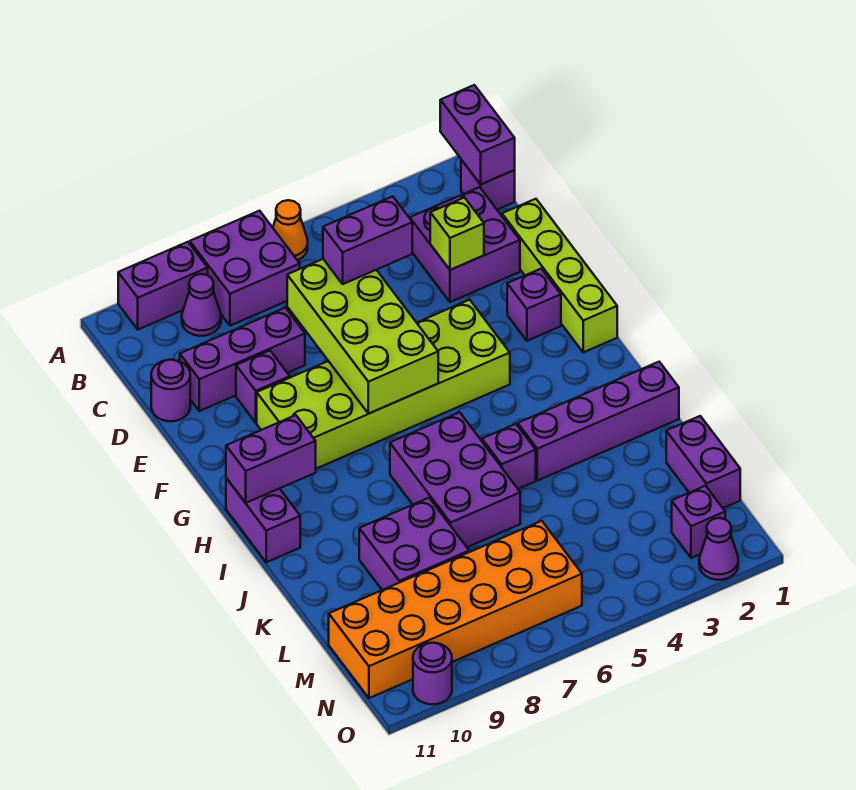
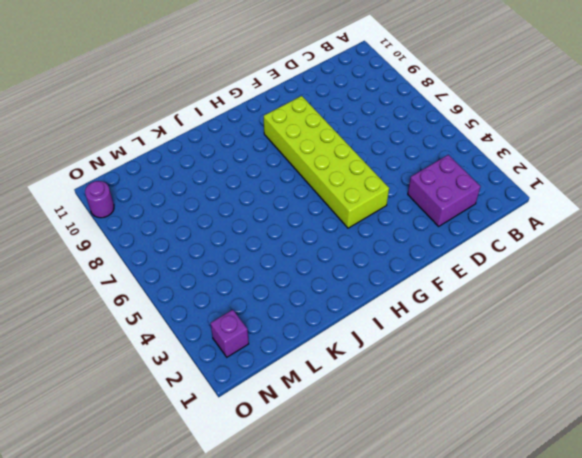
none -> orange cone A6 level 1
none -> purple brick A7:B8 level 1
none -> purple brick A9:A10 level 1

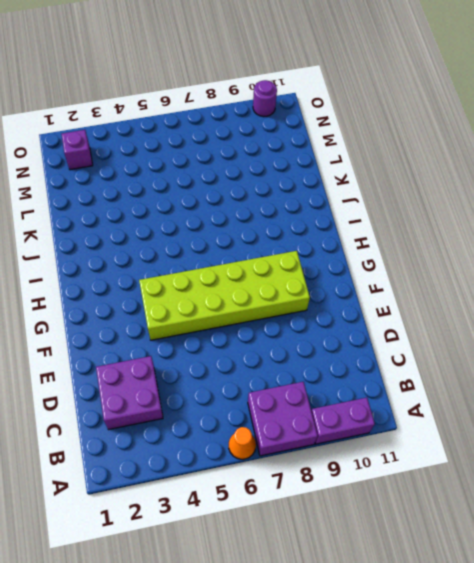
none -> purple brick B1 level 1
none -> purple cone B9 level 1
none -> lime brick D1:G1 level 1

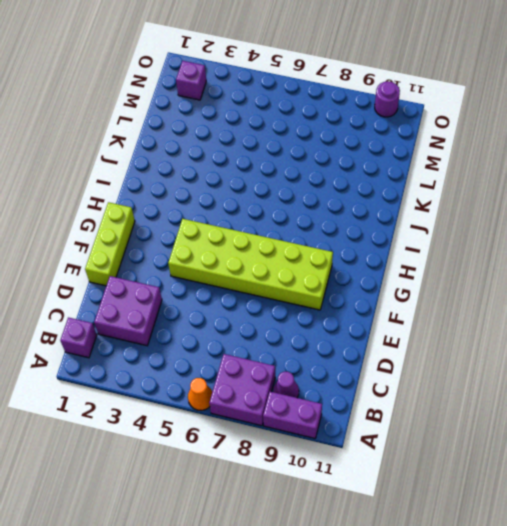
lime brick E1:G1 level 1 -> lime brick D1:G1 level 1
none -> purple brick D8:D10 level 1
none -> purple round brick D11 level 1
none -> purple brick E9 level 1

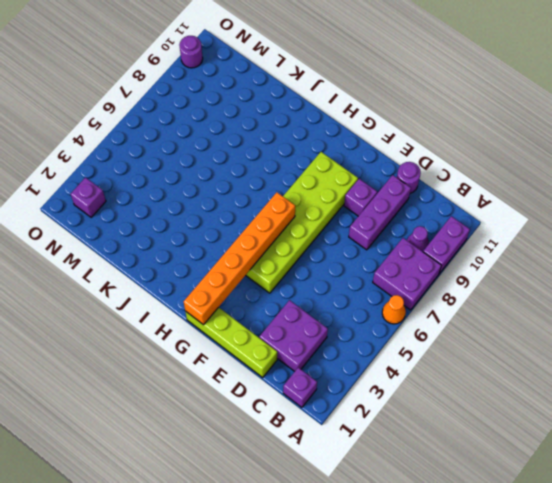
orange brick G1:G6 level 2 -> lime brick D6:G7 level 2
none -> purple brick F2 level 1
none -> purple brick H11:I11 level 1
none -> purple brick I6:K7 level 1

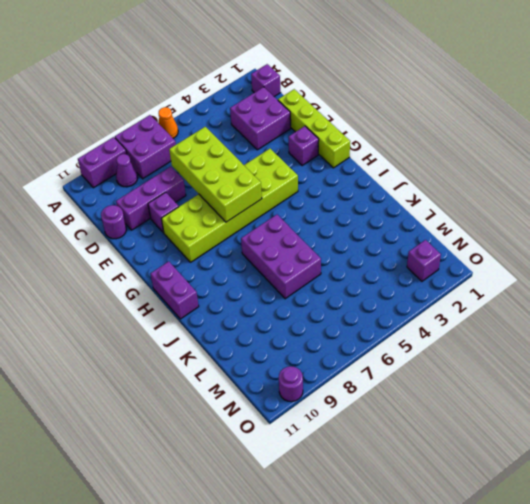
none -> purple brick J1:J4 level 1
none -> purple brick J5 level 1
none -> purple brick K8:L9 level 1

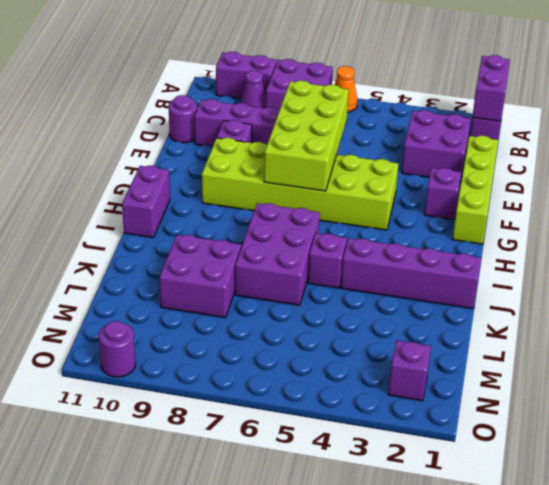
none -> purple brick L1:M1 level 1
none -> orange brick M6:N11 level 1
none -> purple cone O2 level 1

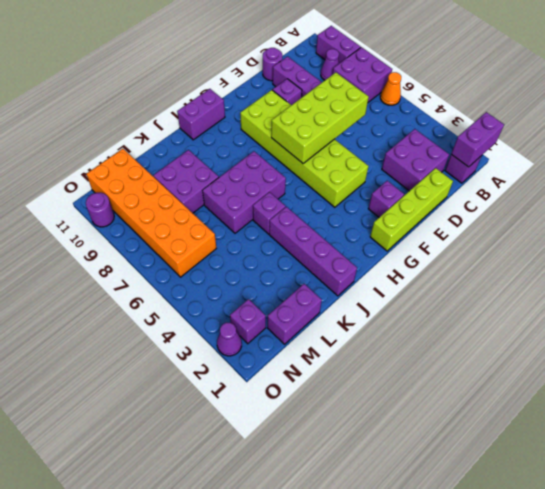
none -> lime brick D3 level 2
none -> purple brick H10:H11 level 2
none -> purple brick D5:D6 level 3

